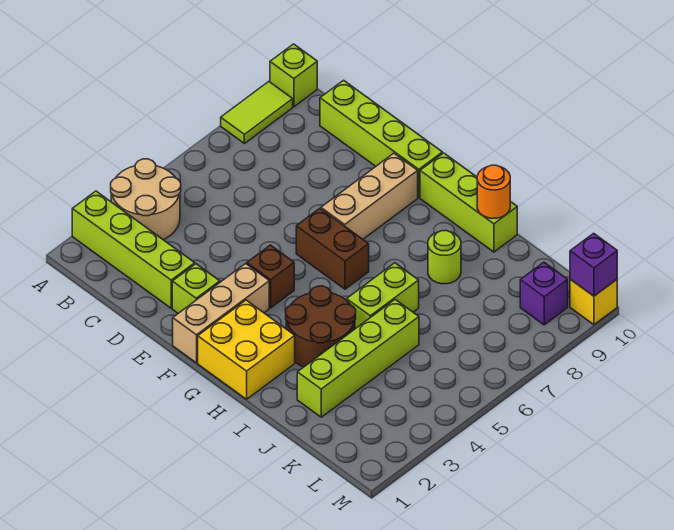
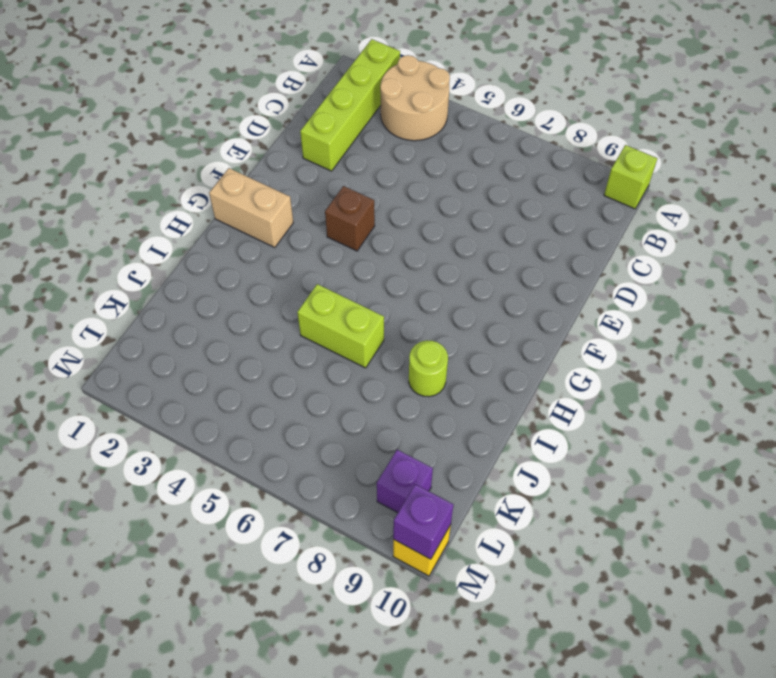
tan brick G1:G2 level 1 -> yellow brick G1:H2 level 1
none -> lime tile A8:A9 level 1
none -> lime brick C10:F10 level 1
none -> lime brick E2 level 1

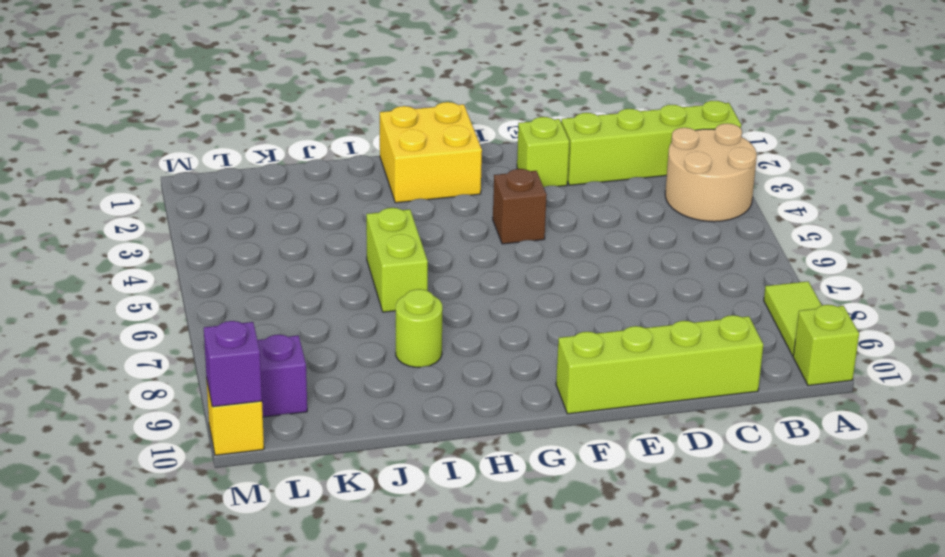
none -> tan brick F1:F3 level 1
none -> brown brick F6:G6 level 1
none -> tan brick F7:F9 level 1

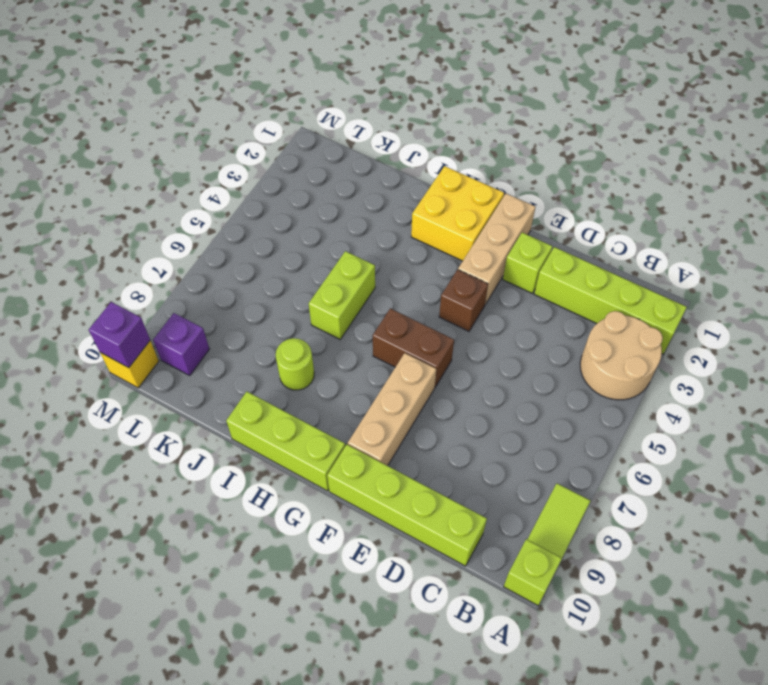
none -> brown round brick H3:I4 level 1
none -> lime brick J2:J5 level 1
none -> orange round brick I10 level 2

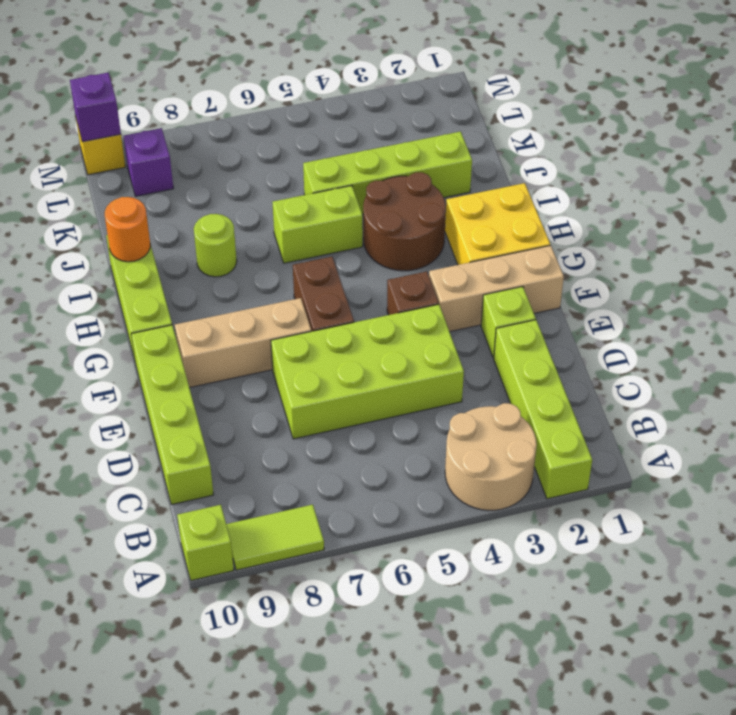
lime brick D4:E7 level 1 -> none

